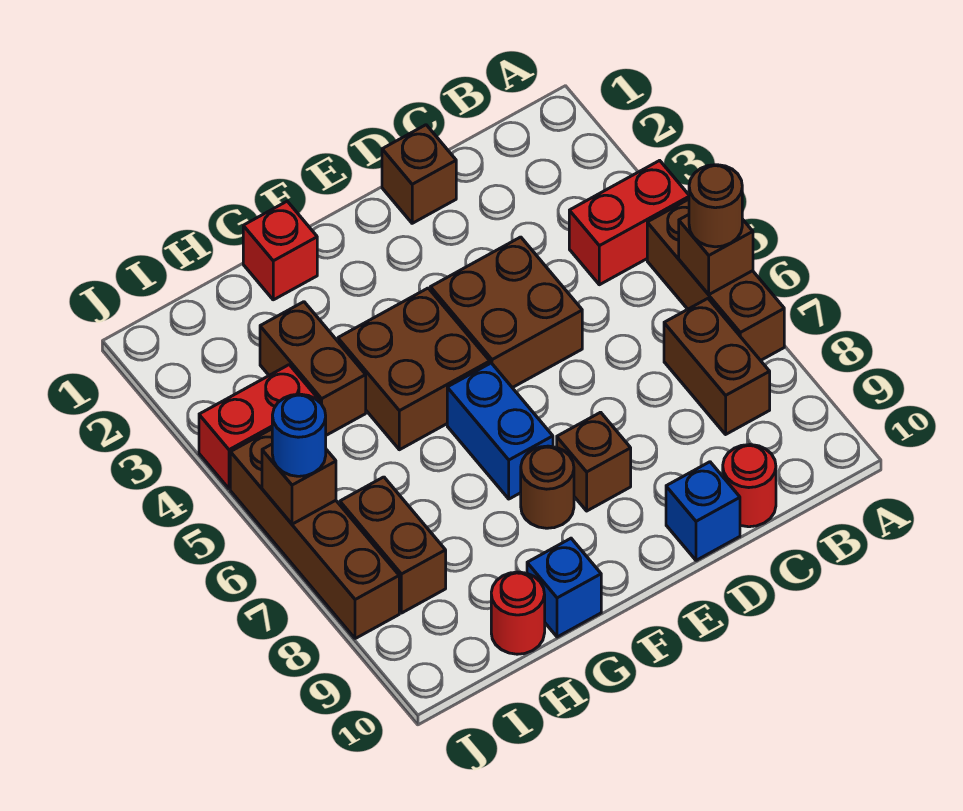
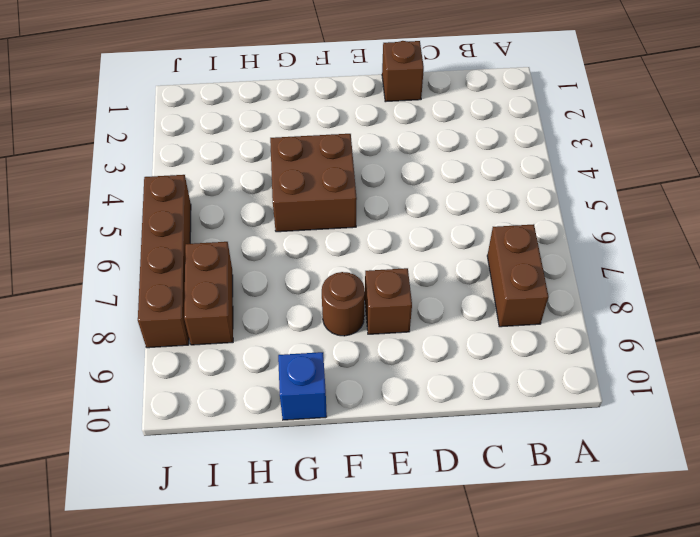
none -> red brick A4:B4 level 1
none -> brown brick A5:A7 level 1
none -> red round brick C10 level 1

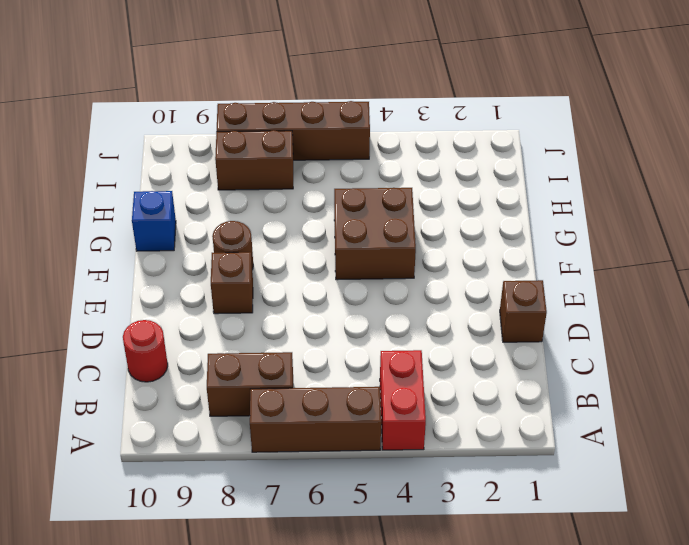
none -> brown brick D4:E5 level 1
none -> blue brick D10 level 1
none -> blue brick F6:F7 level 1

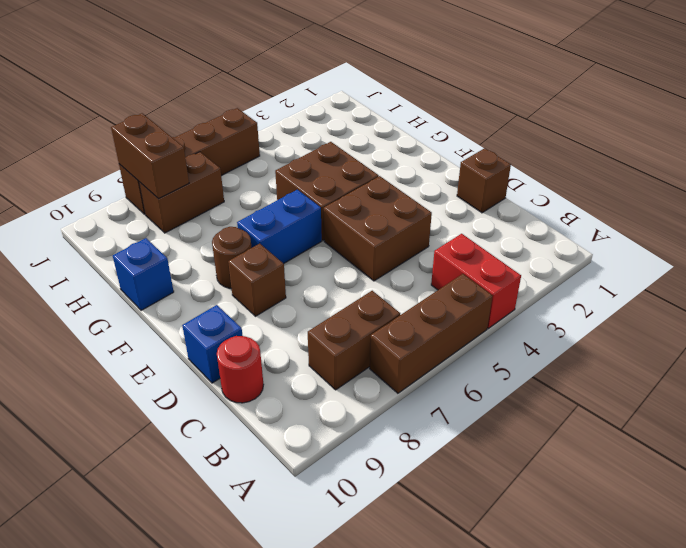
brown brick I8:J8 level 2 -> brown brick H3:H4 level 1
none -> red brick G1 level 1
none -> red round brick H10 level 1
none -> red brick I4:J4 level 1

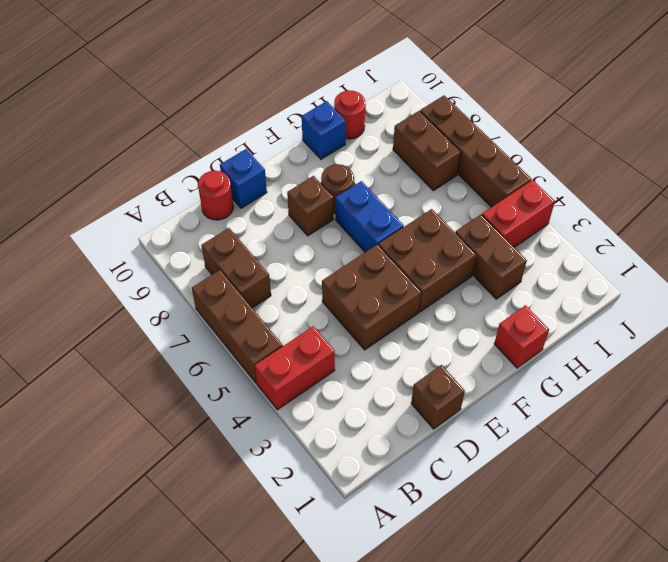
none -> brown brick A6 level 2
none -> brown brick J6 level 2
none -> brown round brick A6 level 3

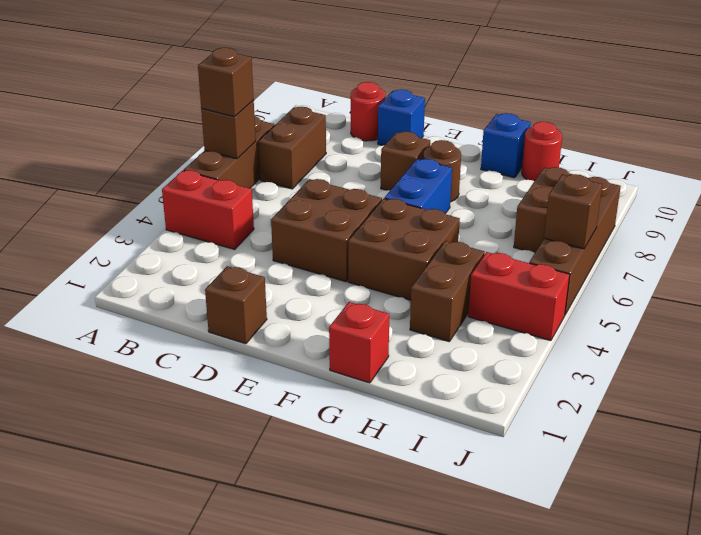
brown brick A6 level 3 -> brown round brick A6 level 3
none -> blue round brick J6 level 3

